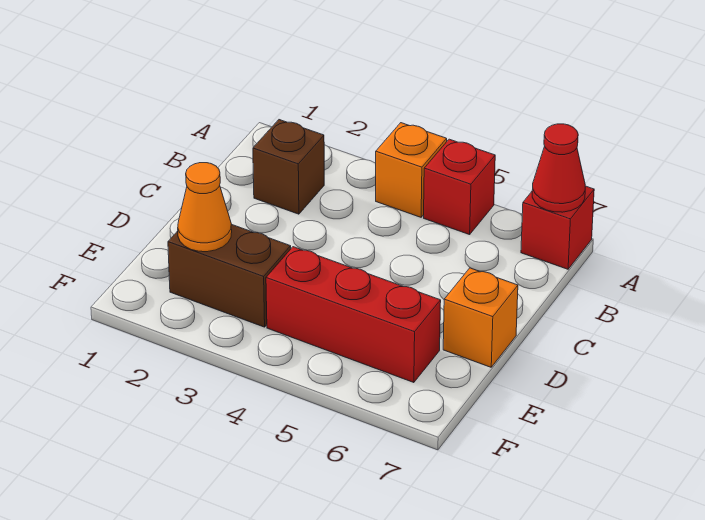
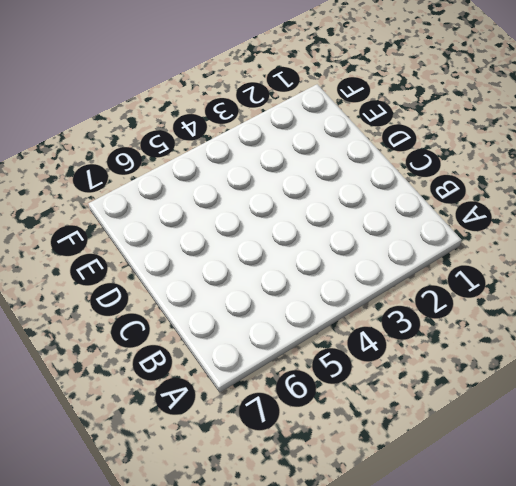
none -> orange brick A4 level 1
none -> red brick A5 level 1

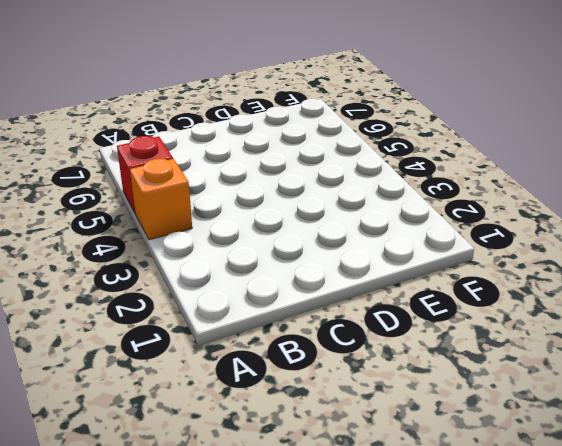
none -> red brick A7 level 1
none -> brown brick B2 level 1

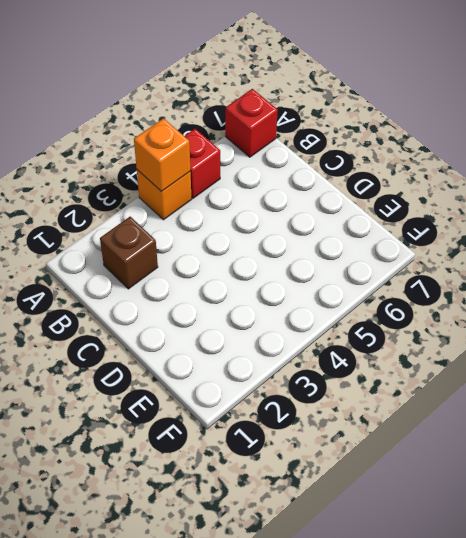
orange brick A4 level 2 -> orange brick D7 level 1
none -> brown brick E2:E3 level 1
none -> red brick E4:E6 level 1

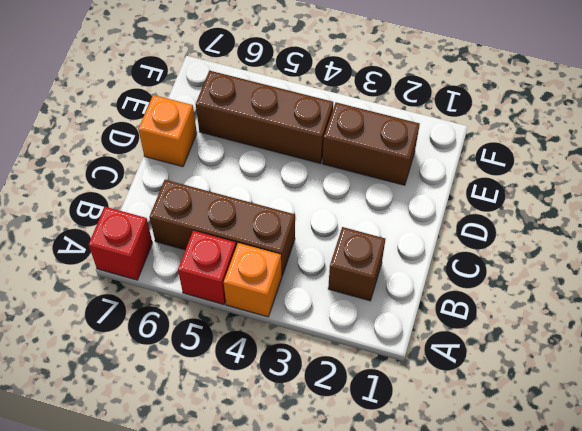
brown brick B4:B6 level 1 -> none
brown brick E4:E6 level 1 -> red brick E4:E6 level 1
none -> red cone A7 level 2
none -> orange cone E2 level 2

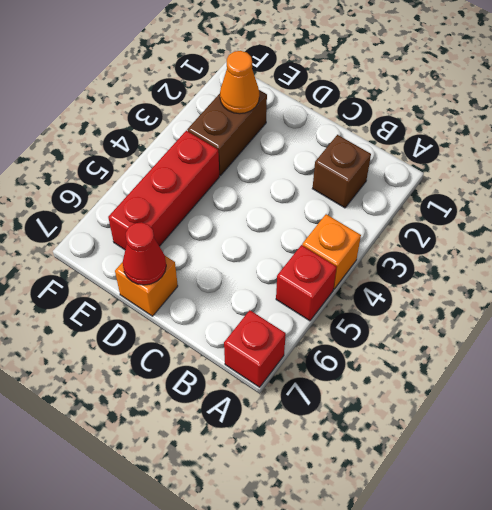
red cone D7 level 2 -> red cone A7 level 2

